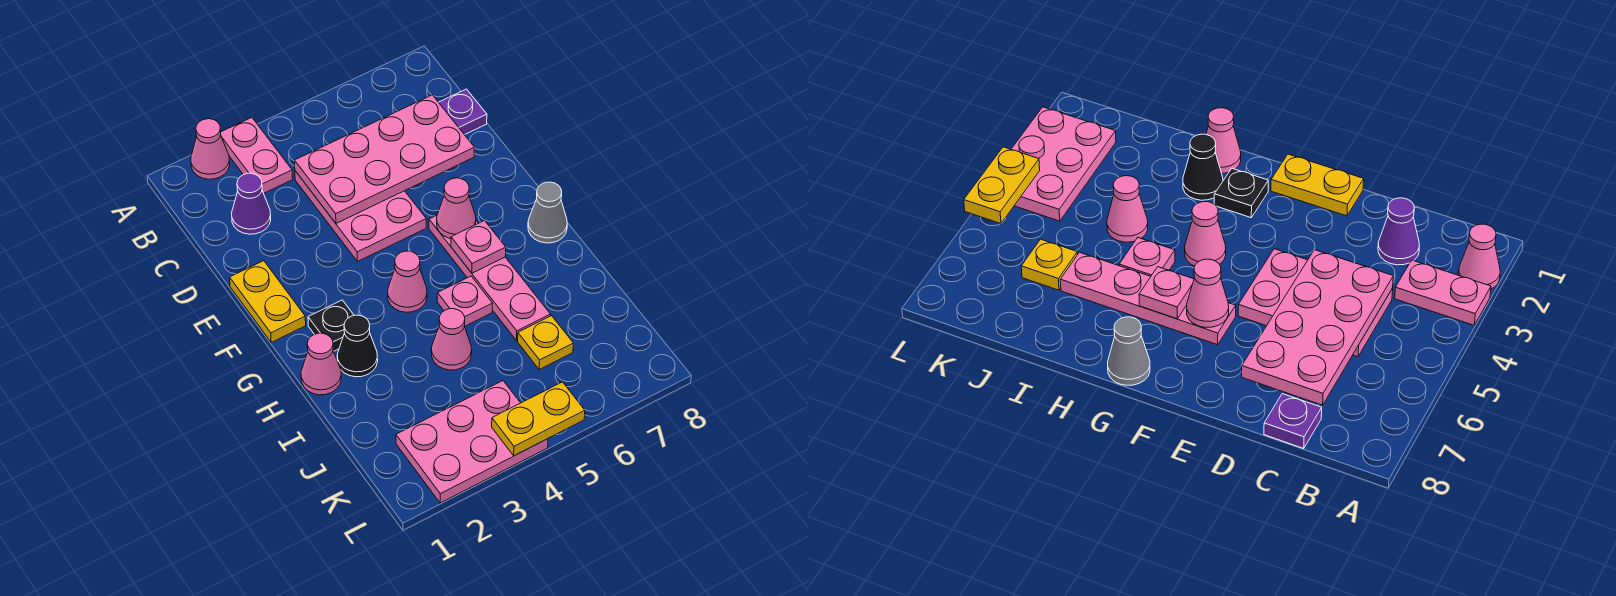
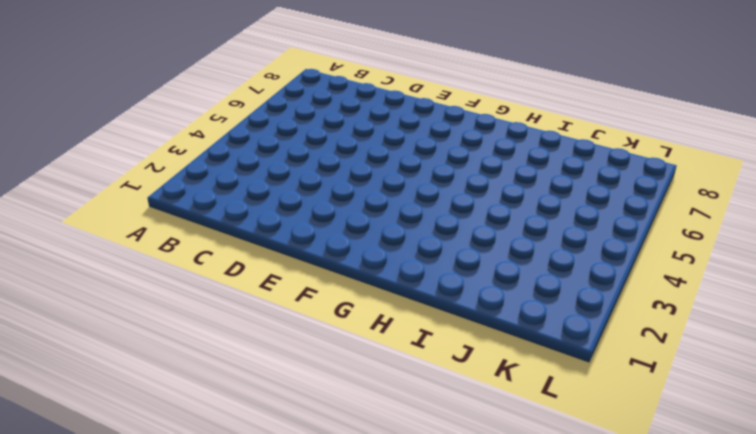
none -> pink cone A2 level 1
none -> pink plate A3:B3 level 1
none -> purple cone C2 level 1

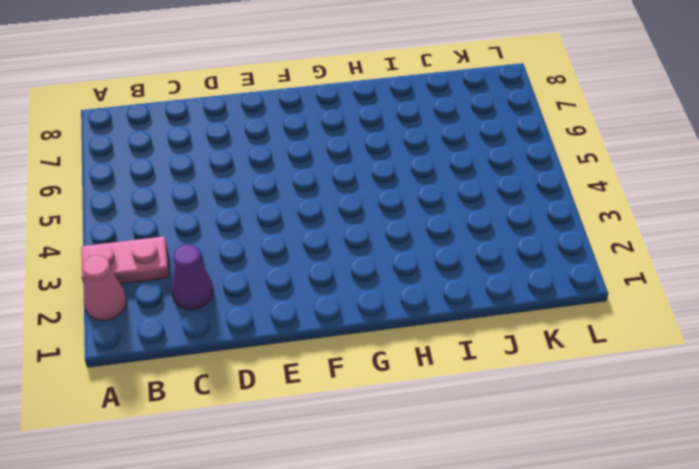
none -> pink plate C4:E5 level 1
none -> purple plate C8 level 1
none -> yellow plate E1:F1 level 1

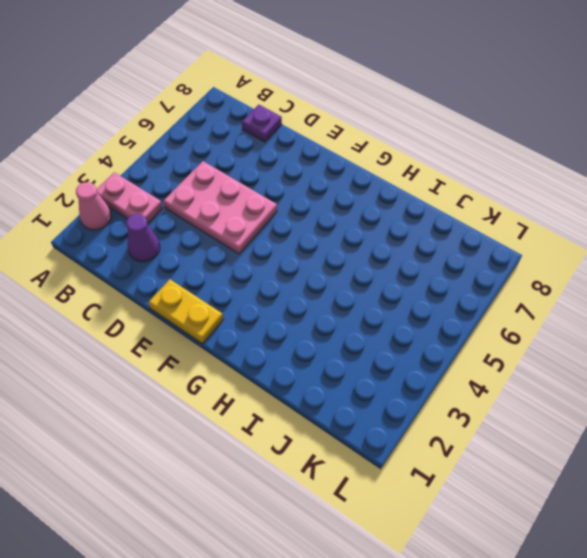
none -> pink plate F6:I6 level 1
none -> black plate G2 level 1
none -> pink cone G4 level 1

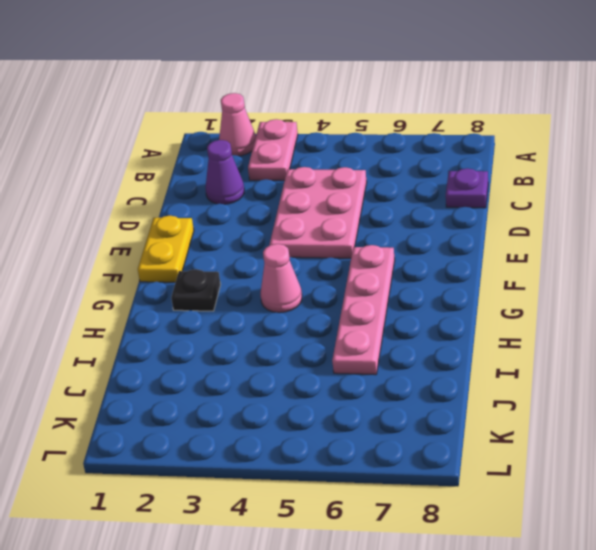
none -> grey cone G8 level 1
none -> pink cone H1 level 1
none -> black cone H2 level 1

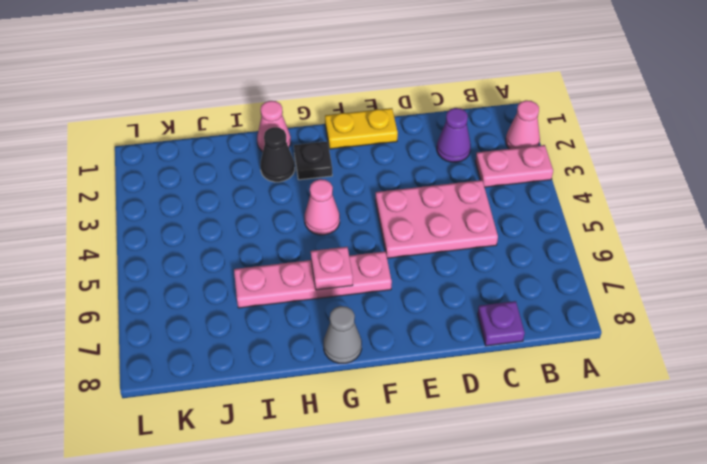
none -> pink plate H5 level 1
none -> pink cone I4 level 1
none -> yellow plate J6 level 1

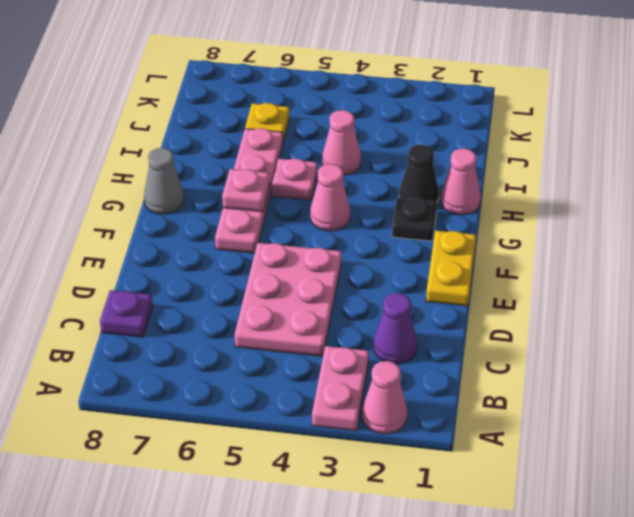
none -> pink plate K2:L4 level 1
none -> pink plate C4:D7 level 2
none -> pink cone F6 level 2

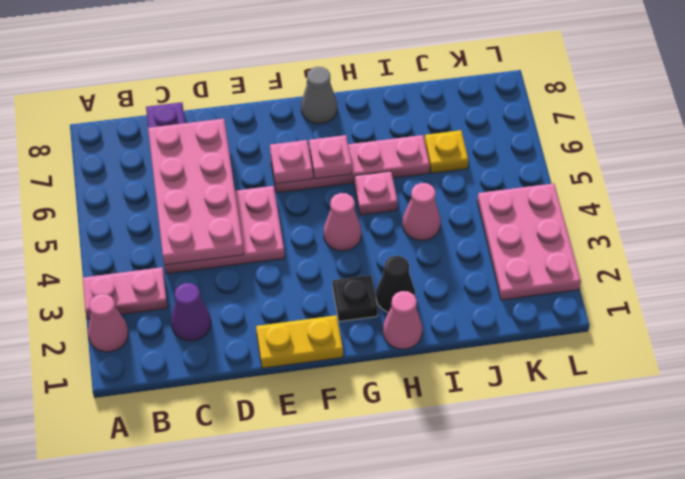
pink plate F6 level 2 -> pink cone F6 level 2
none -> yellow plate L4:L5 level 2

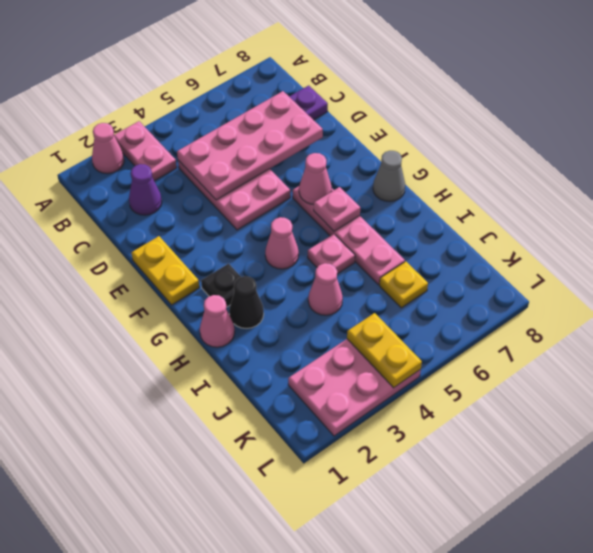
yellow plate K4:L4 level 2 -> yellow plate L4:L5 level 2

